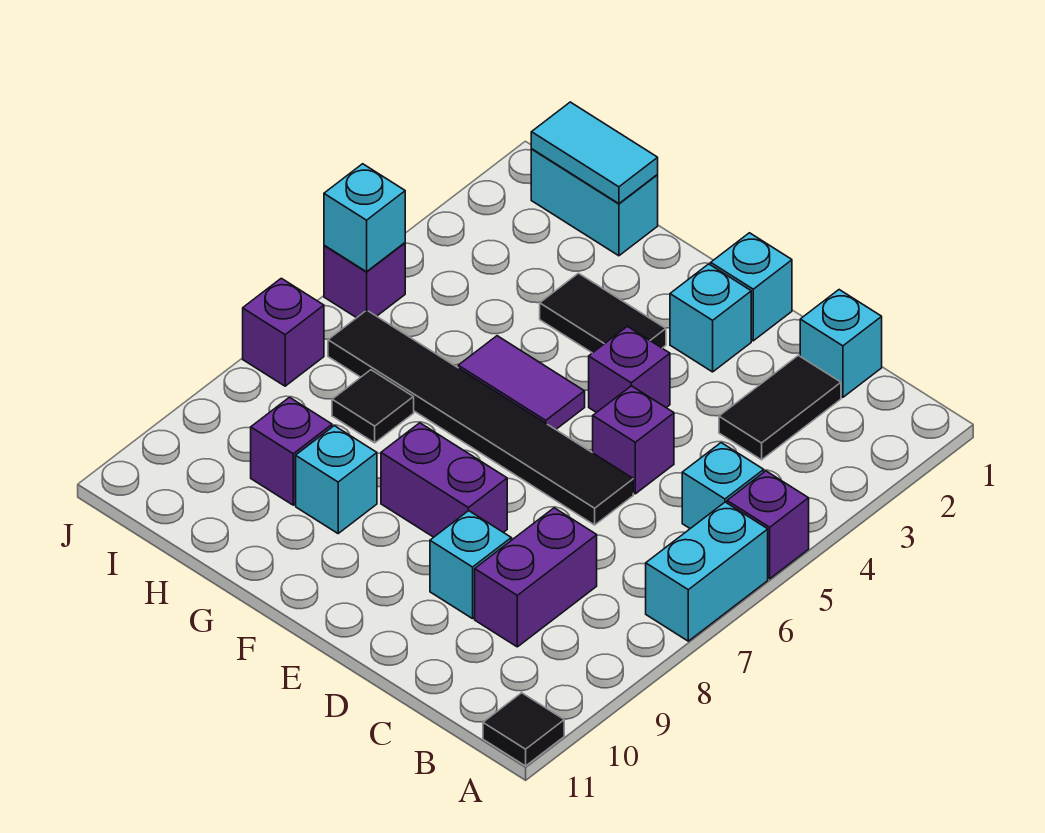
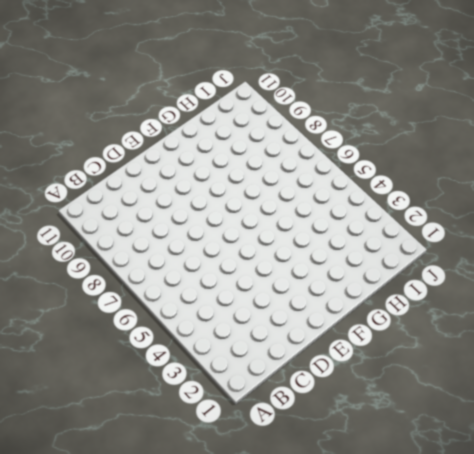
none -> purple brick A5 level 1
none -> cyan brick A6:A7 level 1
none -> black tile A11 level 1

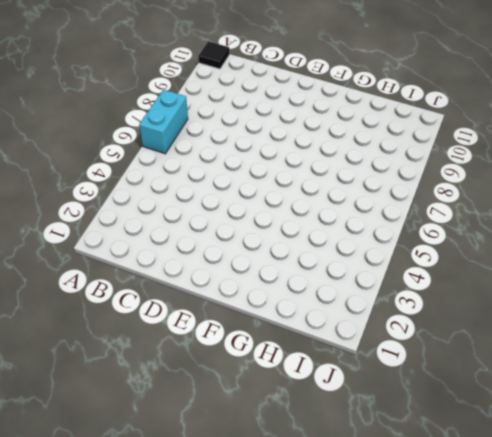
none -> purple brick A5 level 1
none -> cyan brick B5 level 1
none -> cyan brick C1 level 1

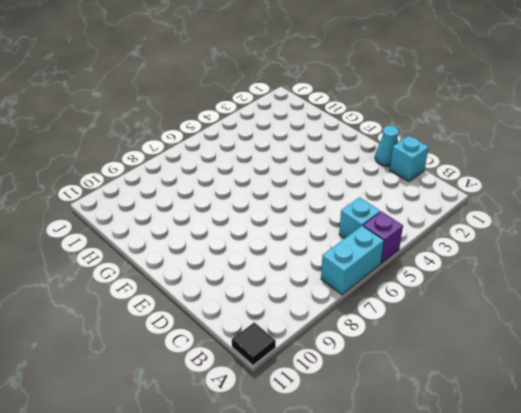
cyan cone D1 level 1 -> none
none -> black tile C2:C3 level 1
none -> purple brick C8:C9 level 1
none -> purple brick D5 level 1

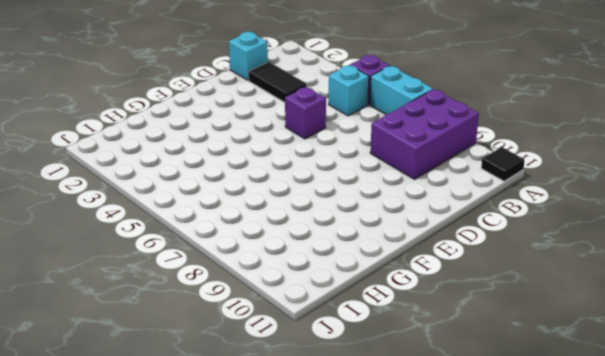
purple brick A8:C9 level 1 -> purple brick C8:C9 level 1
none -> black tile D6:I6 level 1
none -> cyan brick D9 level 1
none -> cyan brick E1 level 1

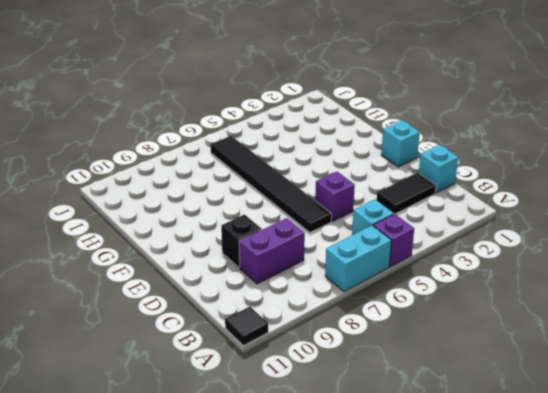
black brick D9 level 1 -> cyan brick D9 level 1
none -> cyan brick E2 level 1
none -> purple brick E4 level 1
none -> purple brick E8:F8 level 1

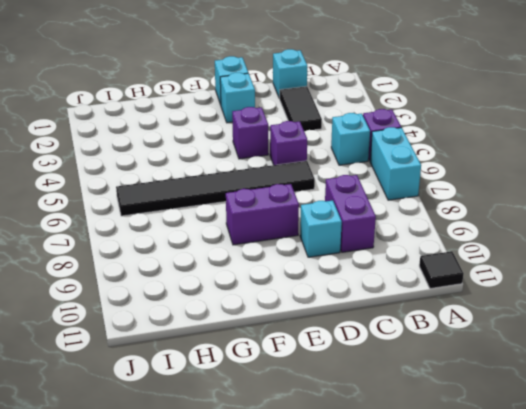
none -> black tile F3:G3 level 1
none -> purple tile F5:G5 level 1
none -> cyan brick G9 level 1

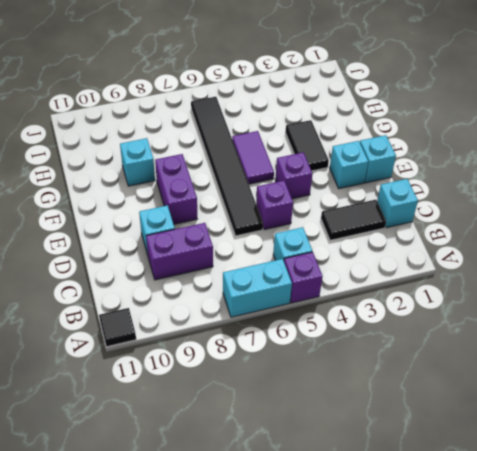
none -> cyan brick H1:I1 level 1
none -> black tile H7 level 1
none -> purple brick H9 level 1

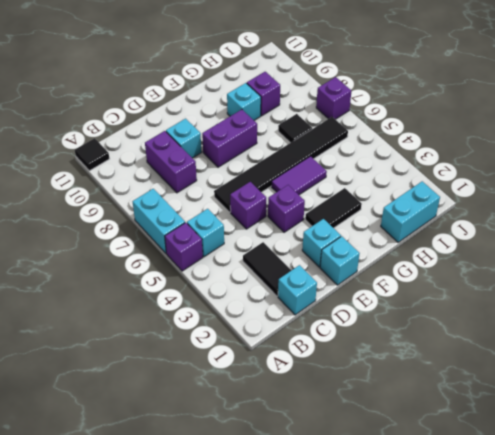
none -> purple brick J5 level 1
none -> cyan tile H1:I1 level 2
none -> cyan brick J5 level 2

